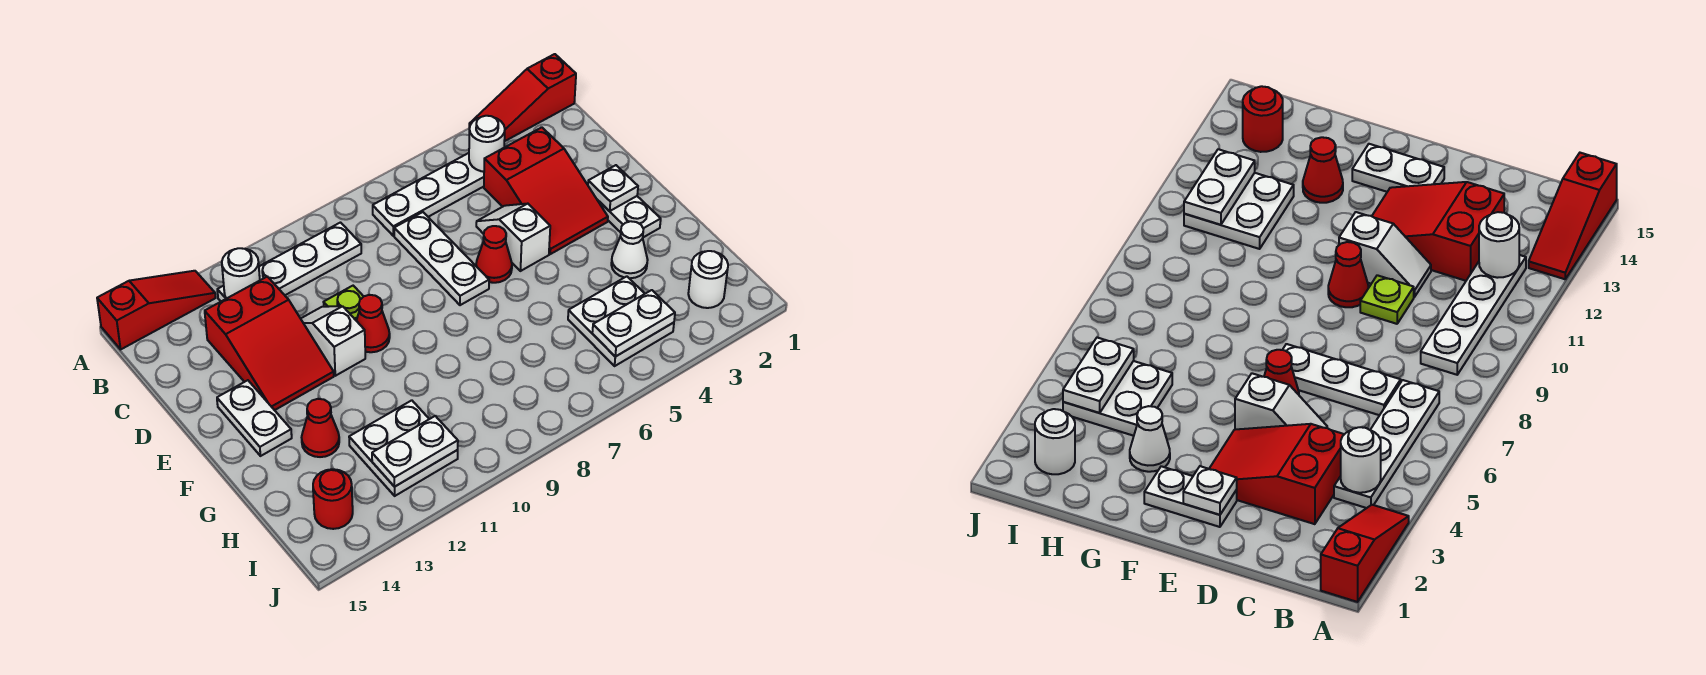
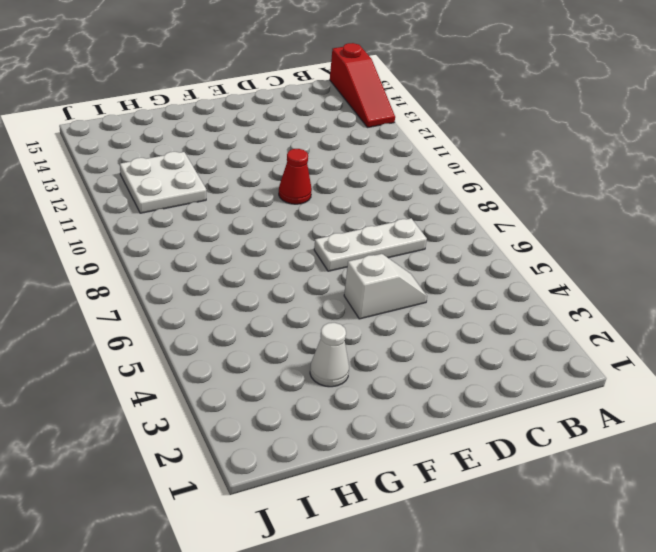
none -> red slope A1:A3 level 1 top 1
none -> white plate B4:B7 level 1
none -> white plate B9:B12 level 1

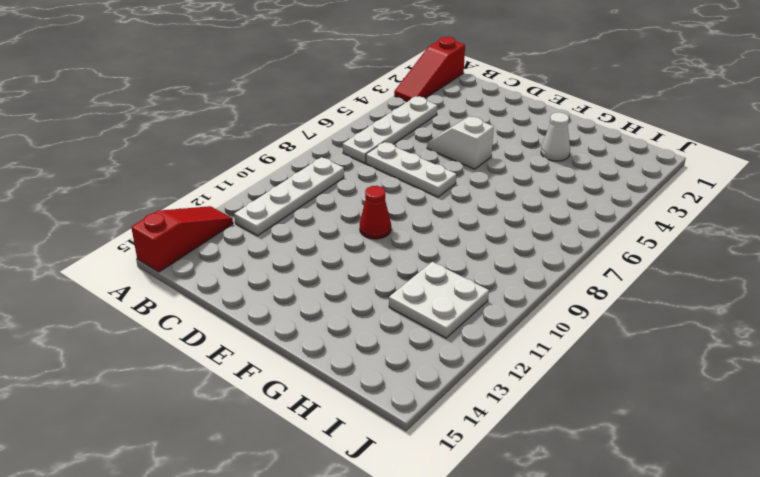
none -> red slope C3:E4 level 1 top C
none -> red slope C12:E13 level 1 top C
none -> lime plate D10 level 1

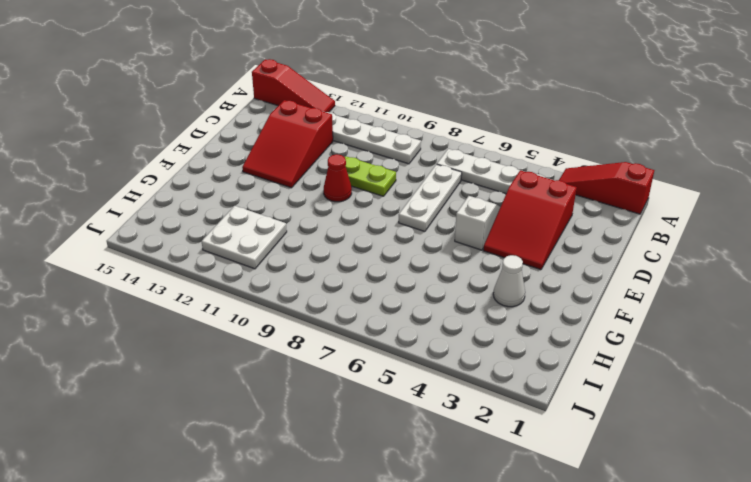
lime plate D9:D10 level 1 -> lime plate D10 level 1
none -> white slope D11:E11 level 1 top E
none -> white plate E2:F2 level 1
none -> red cone E6 level 1

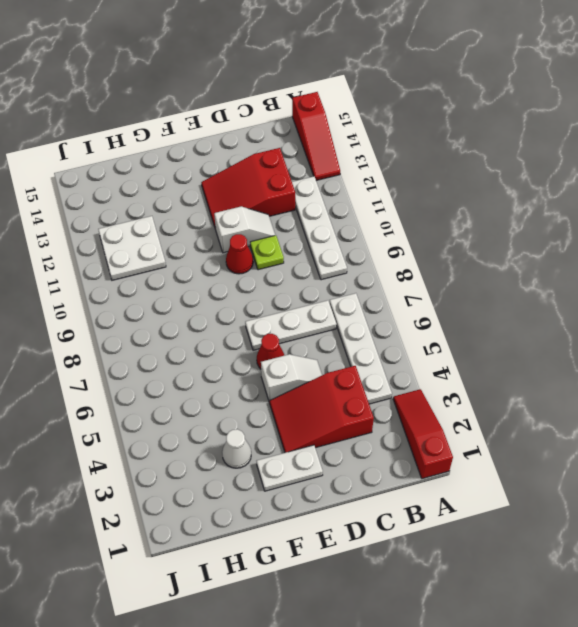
none -> white plate E14:F14 level 1
none -> red cone G13 level 1
none -> white plate H4:I5 level 1

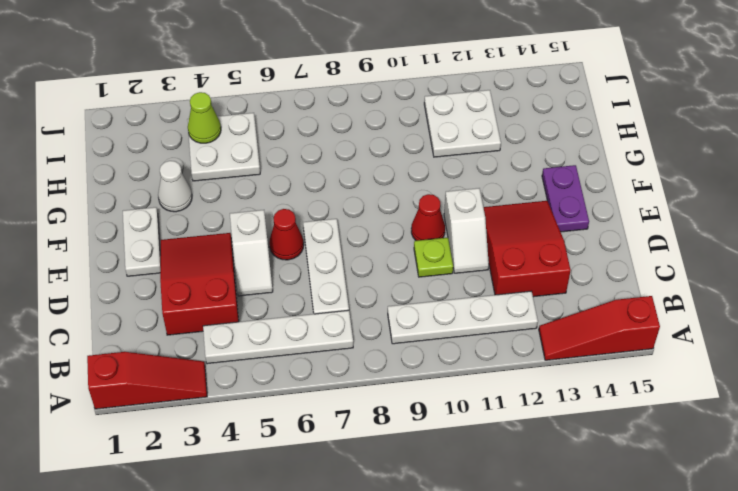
purple plate E14:F14 level 1 -> white plate E14:F14 level 1
lime cone I4 level 2 -> white plate I4:I5 level 2
none -> red cone G13 level 1
none -> white round brick I2 level 1
none -> red round brick I14 level 1

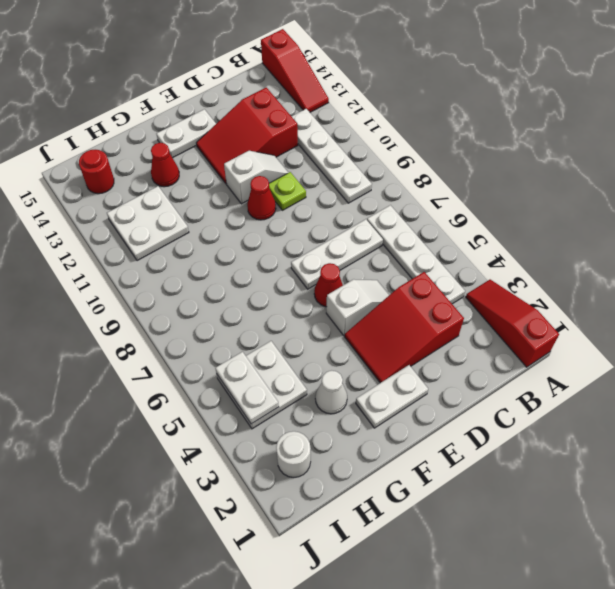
none -> white round brick B4 level 2
none -> white round brick B12 level 2
none -> white plate E2 level 2

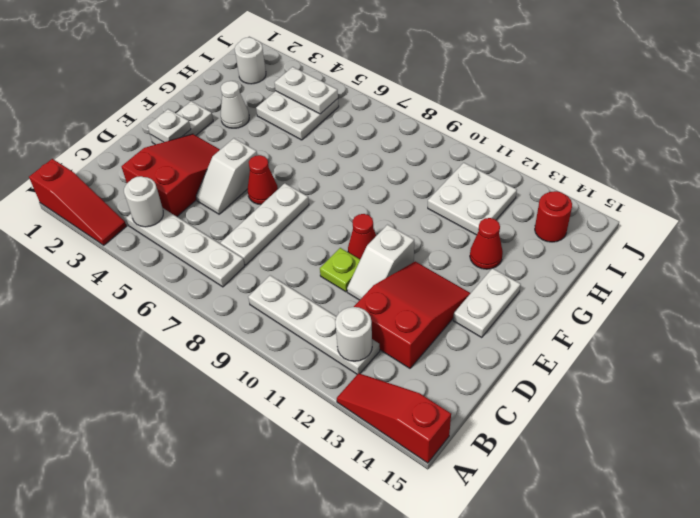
none -> white plate I11:I12 level 2

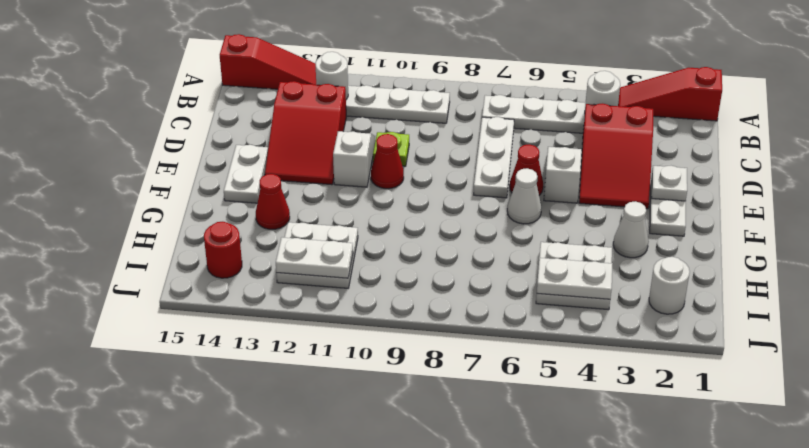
white cone F6 level 1 -> none

